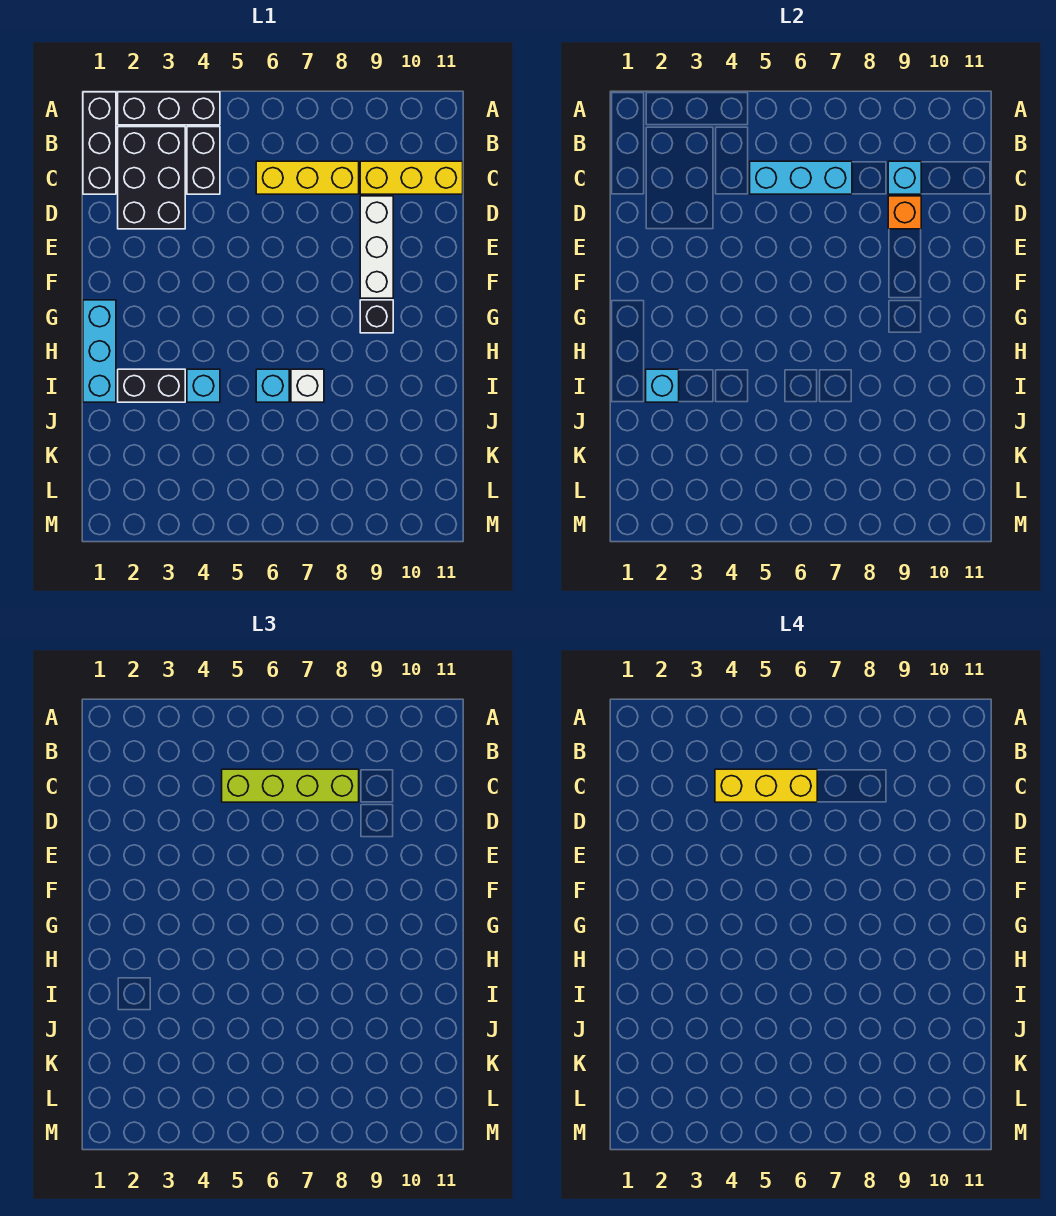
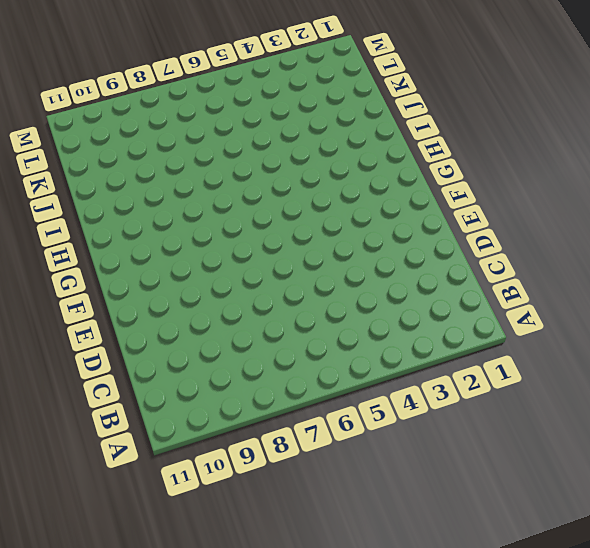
none -> black brick A1:C1 level 1
none -> black brick A2:A4 level 1
none -> black brick B2:D3 level 1

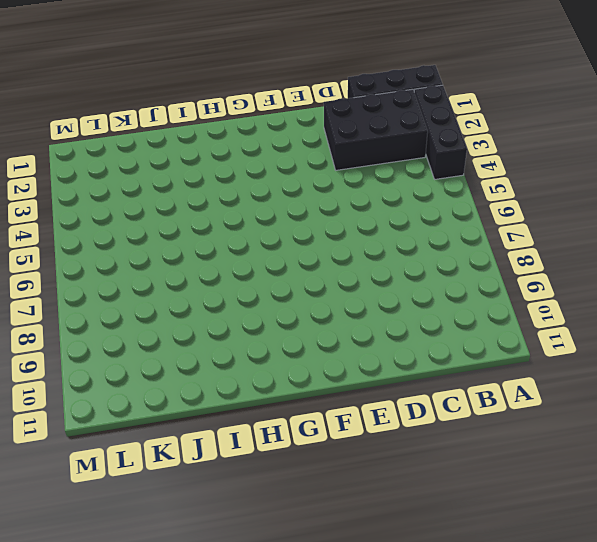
none -> black brick B4:C4 level 1
none -> yellow brick C6:C8 level 1
none -> yellow brick C9:C11 level 1

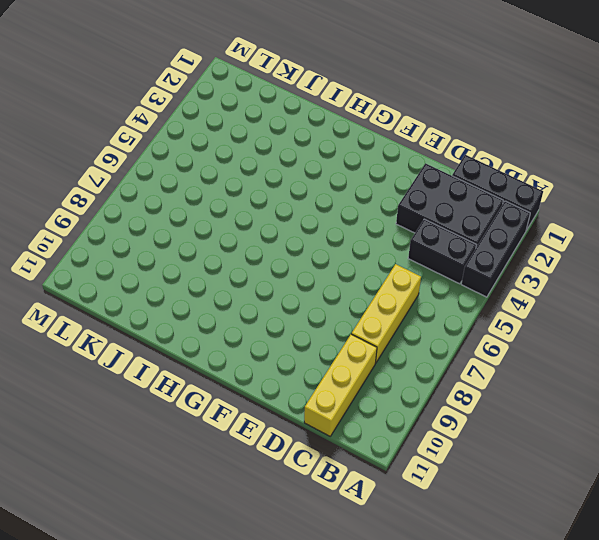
none -> white brick D9:F9 level 1
none -> cyan brick G1:I1 level 1
none -> black brick G9 level 1

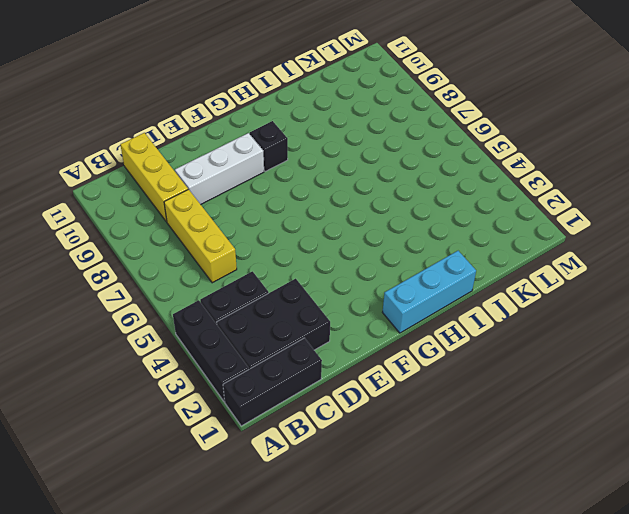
none -> black brick I2:I3 level 1
none -> cyan brick I4 level 1
none -> cyan brick I6 level 1

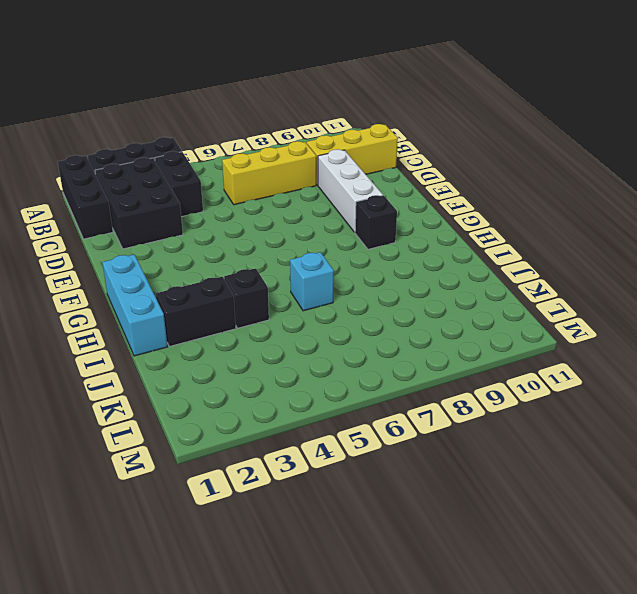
black brick I4 level 1 -> cyan brick I4 level 1
none -> white brick I7 level 1
none -> cyan brick C5:C7 level 2
none -> cyan brick C9 level 2

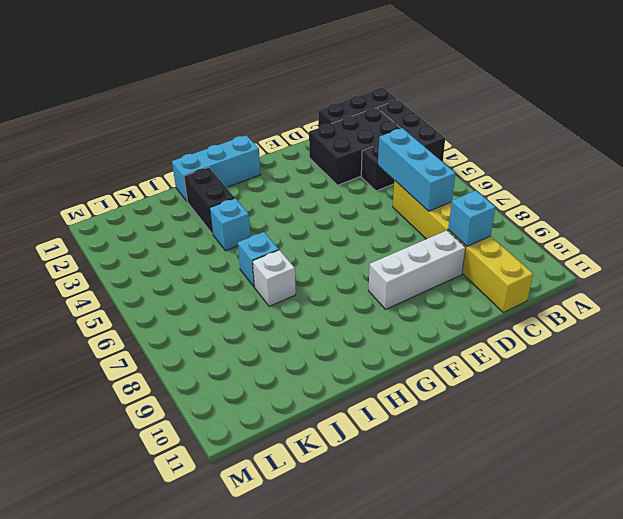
none -> black brick G9 level 1
none -> orange brick D9 level 2
none -> cyan brick I2 level 2

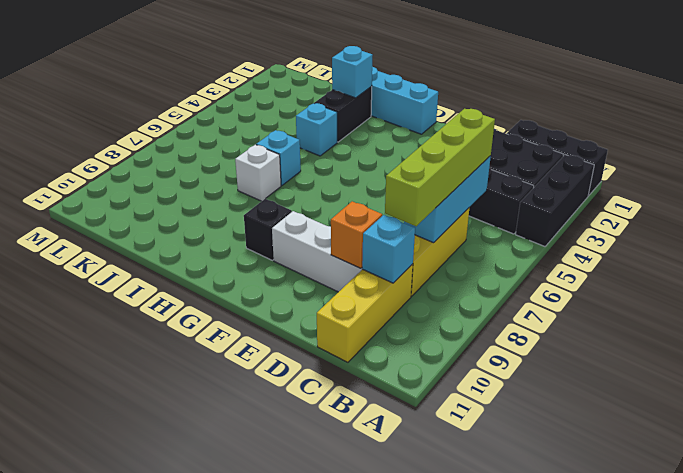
none -> yellow brick C4:C6 level 4

